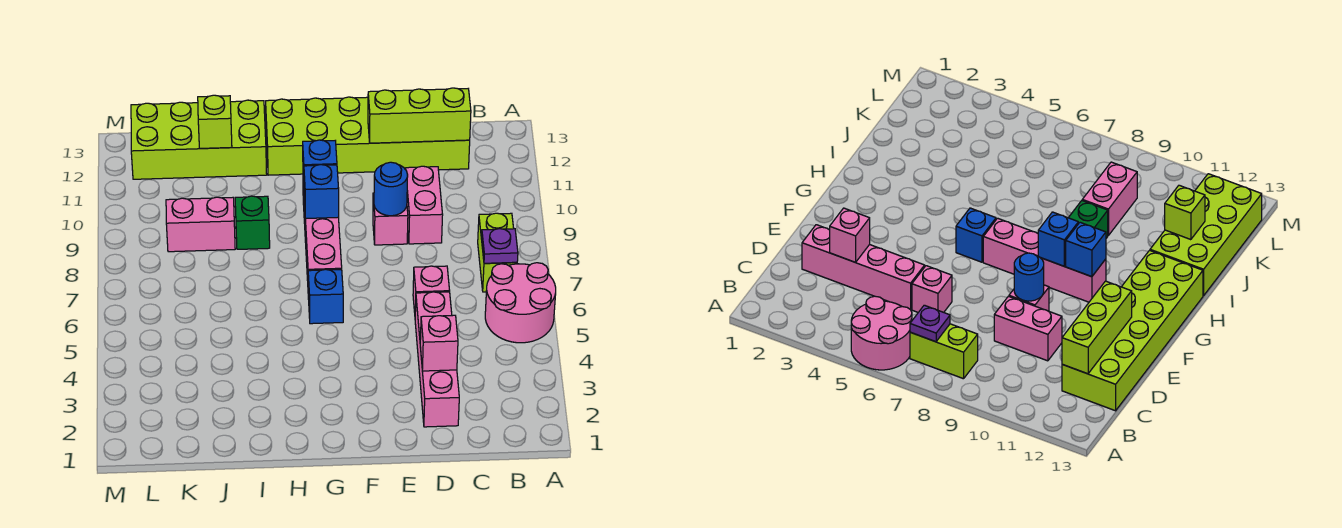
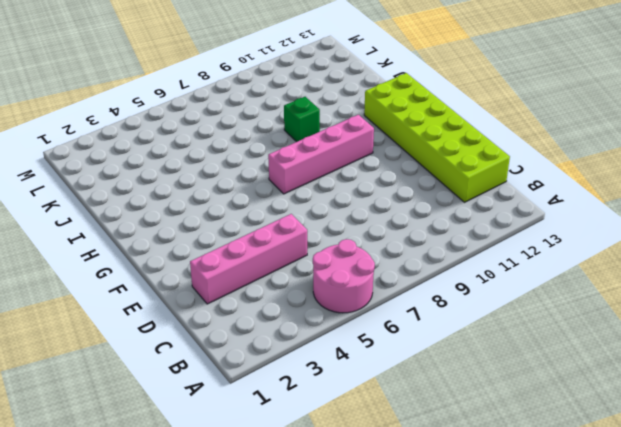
none -> lime brick B7:B8 level 1
none -> pink brick D6 level 1
none -> pink brick D9:D10 level 1

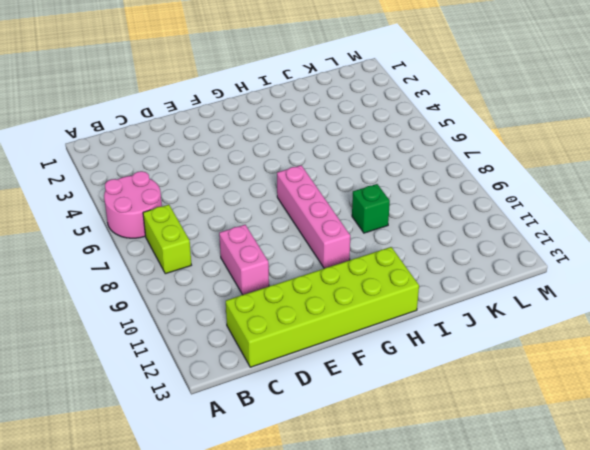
none -> pink brick D2:D5 level 1
none -> pink brick D6 level 1
none -> pink brick E9 level 1

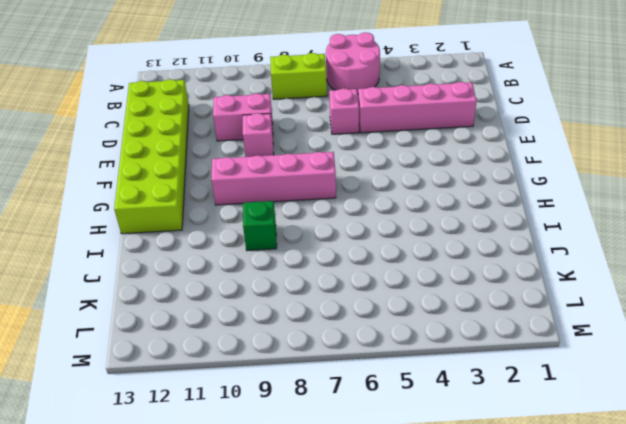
none -> blue brick G6 level 1
none -> lime brick I12:L13 level 1
none -> pink brick J9:K9 level 1

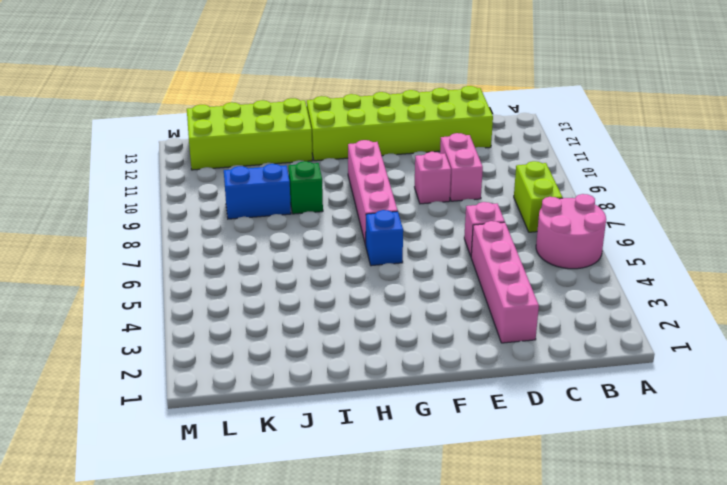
blue brick J9:K9 level 1 -> pink brick J9:K9 level 1
none -> purple plate B7 level 2
none -> lime brick C12:E12 level 2
none -> pink brick D3 level 2

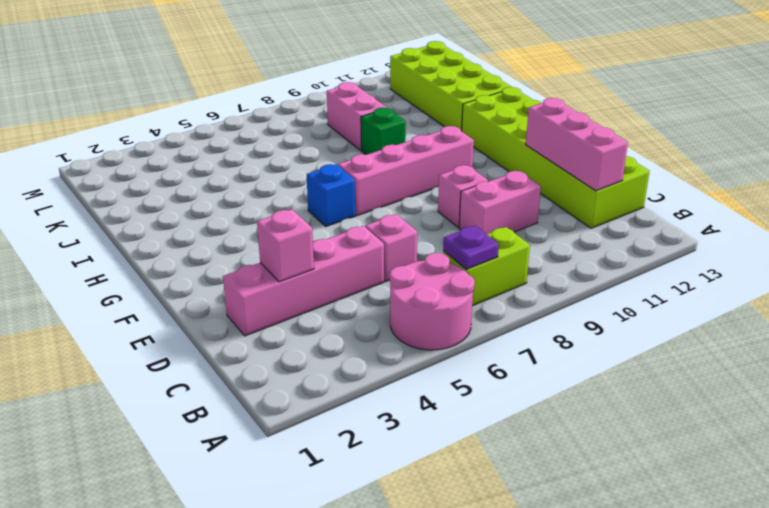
pink brick C12:E12 level 2 -> lime brick C12:E12 level 2
none -> blue round brick E9 level 2
none -> blue brick G9 level 2
none -> blue brick G10 level 2

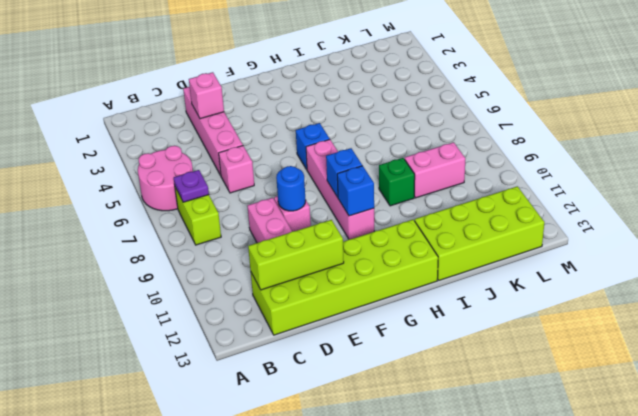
none -> lime brick J12 level 2

